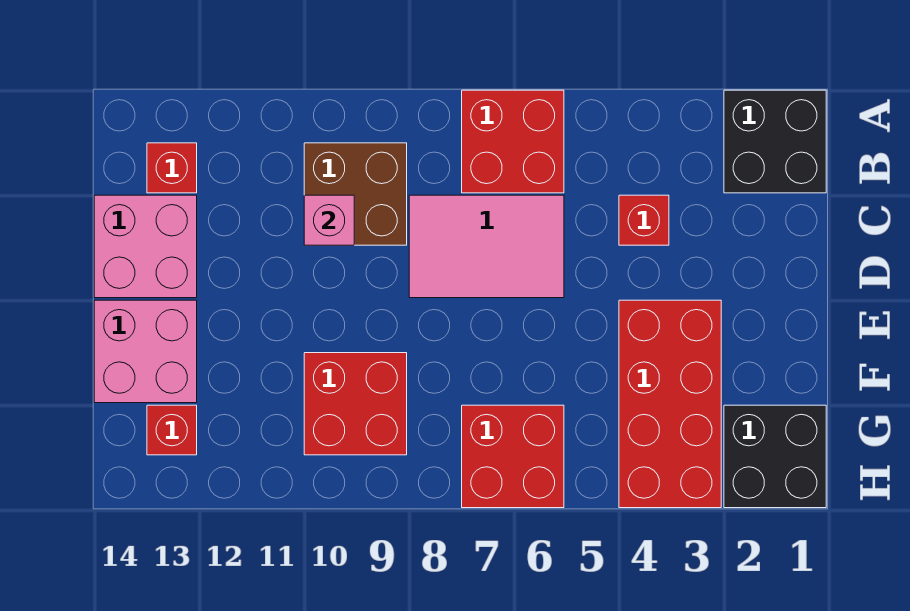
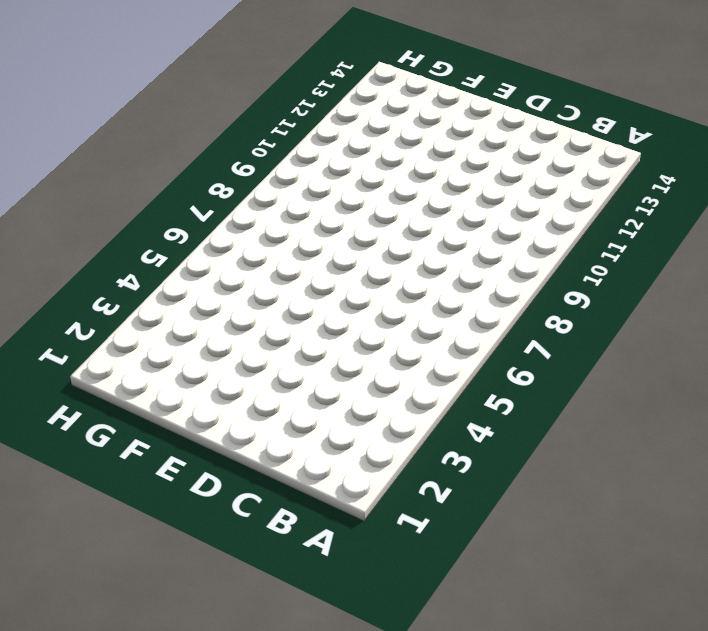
none -> black brick A1:B2 level 1
none -> red brick A6:B7 level 1
none -> brown brick B9:C10 level 1

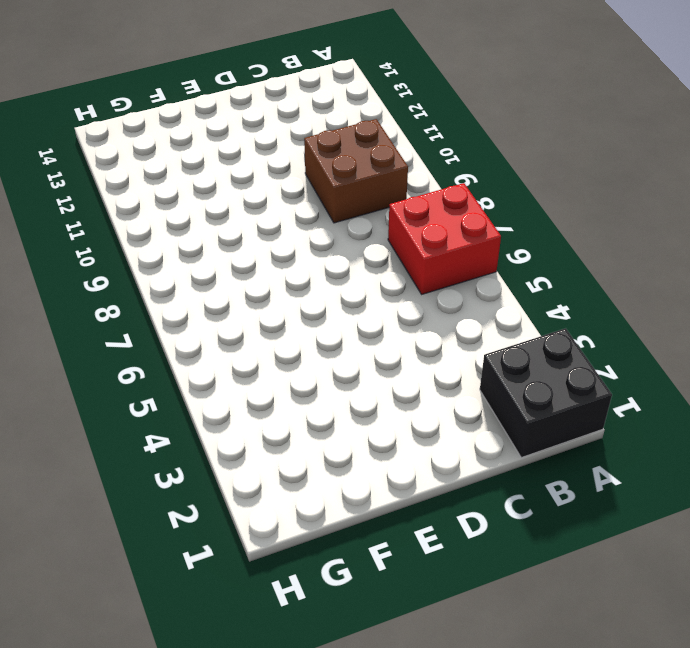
none -> red brick B13 level 1
none -> red brick C4 level 1
none -> pink tile C6:D8 level 1

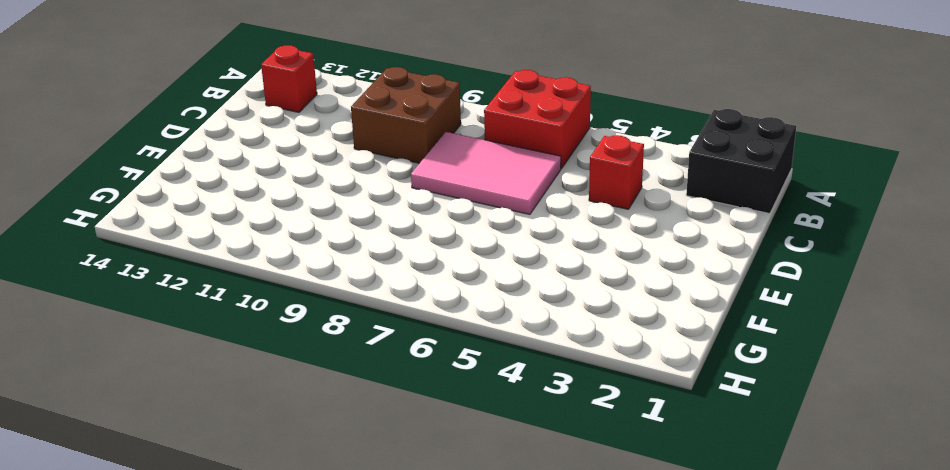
none -> pink brick C13:D14 level 1
none -> red brick E3:H4 level 1
none -> pink brick E13:F14 level 1

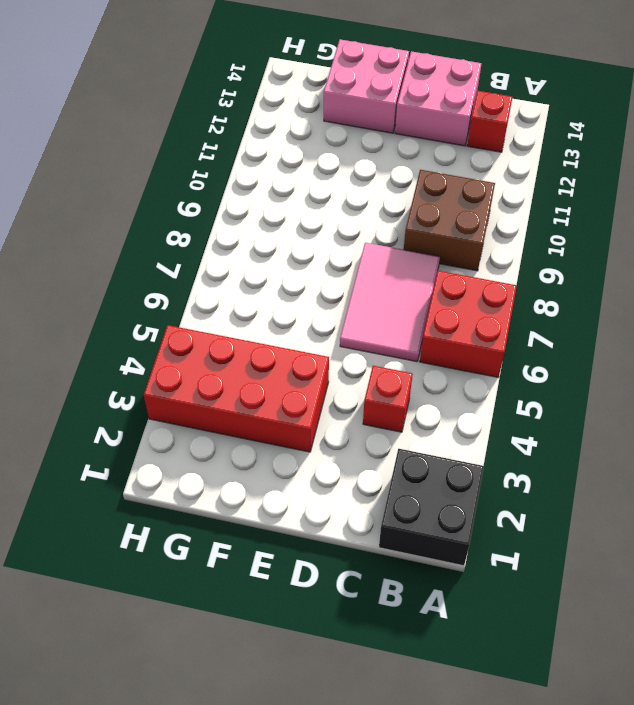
none -> red brick F9:G10 level 1
none -> black brick G1:H2 level 1
none -> red brick G6:H7 level 1

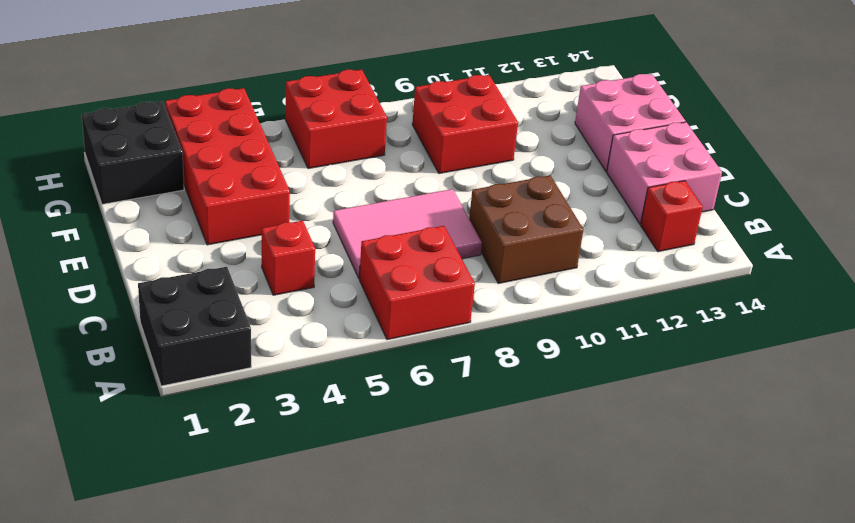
none -> red brick G13 level 1
none -> pink brick C10 level 2

